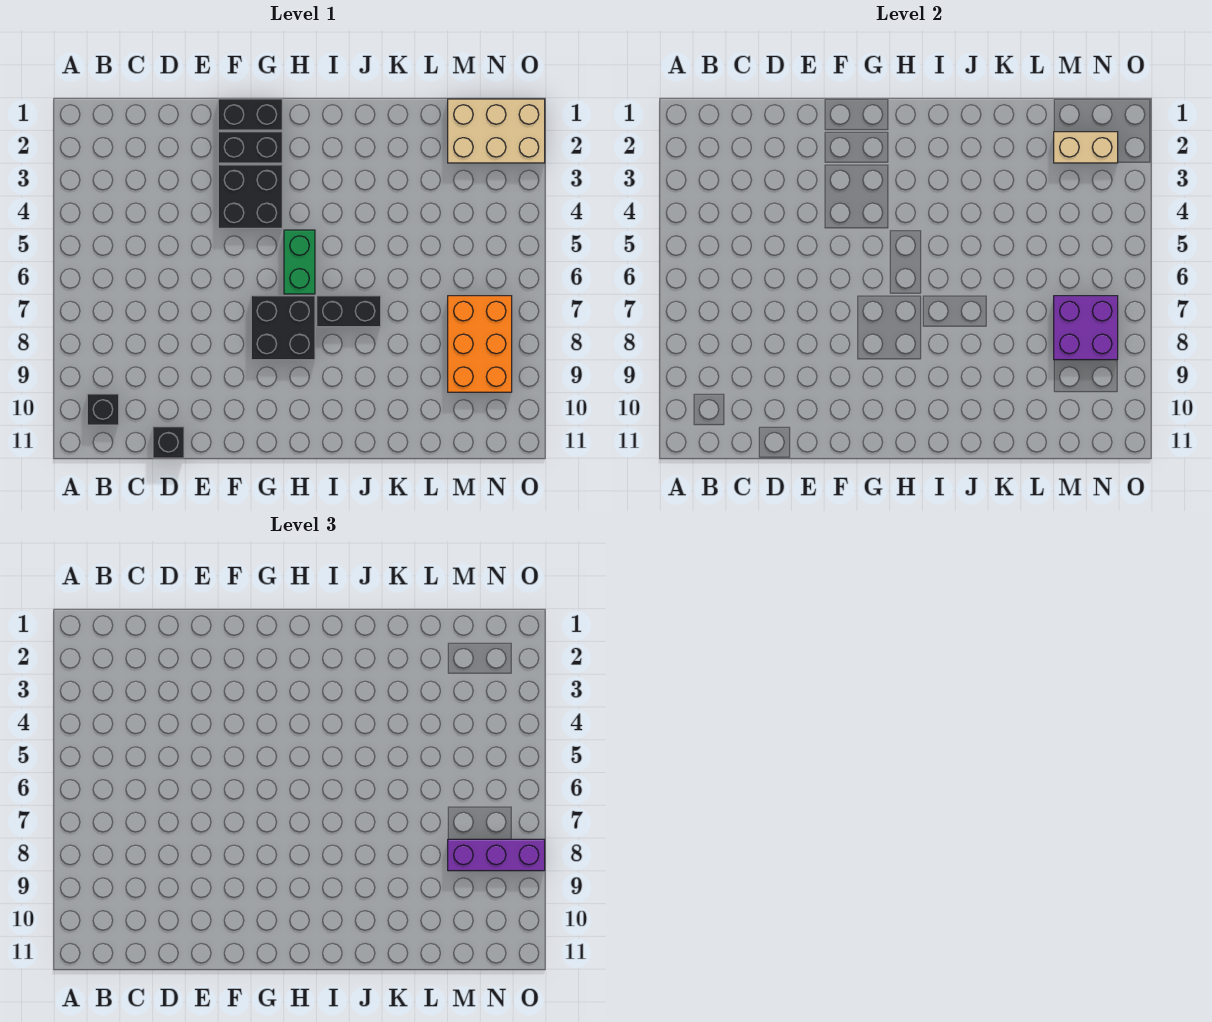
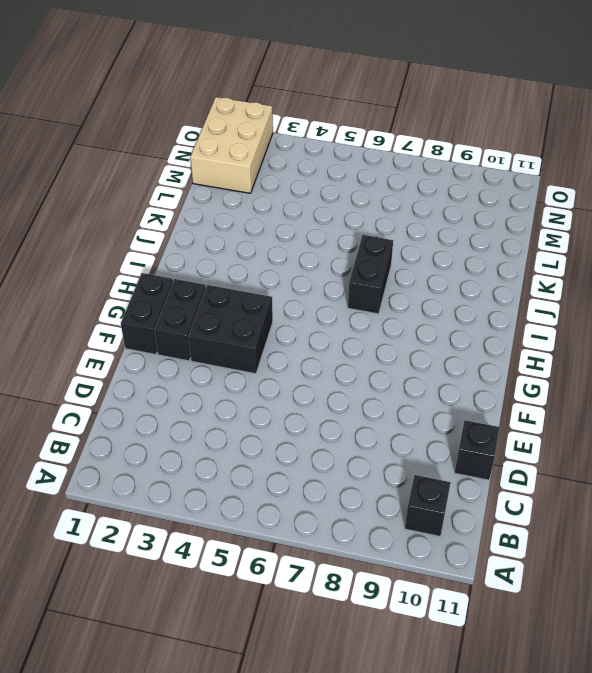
none -> black brick G7:H8 level 1
none -> green brick H5:H6 level 1
none -> orange brick M7:N9 level 1

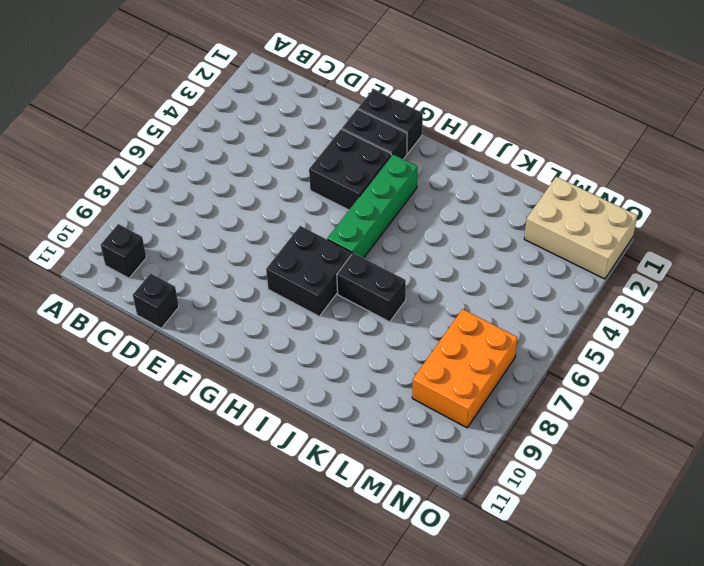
green brick H3:H6 level 1 -> green brick H5:H6 level 1
none -> tan brick M2:N2 level 2
none -> purple brick M7:N8 level 2
none -> purple brick M8:O8 level 3

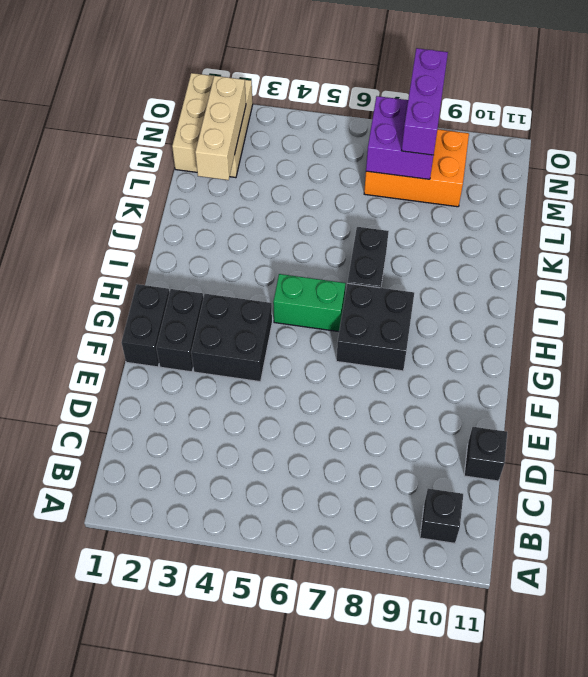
tan brick L2:N2 level 2 -> tan brick M2:N2 level 2

